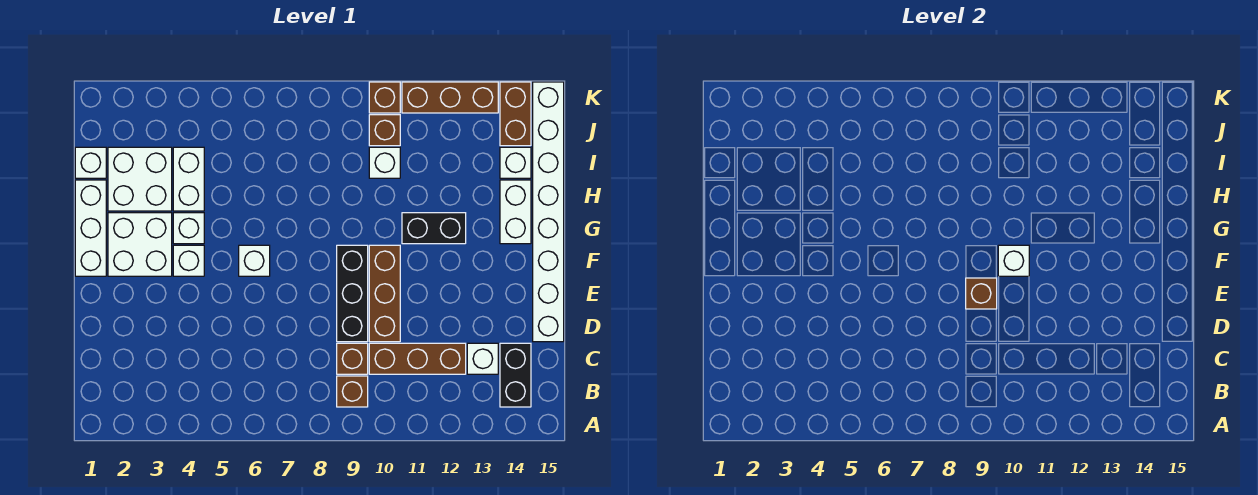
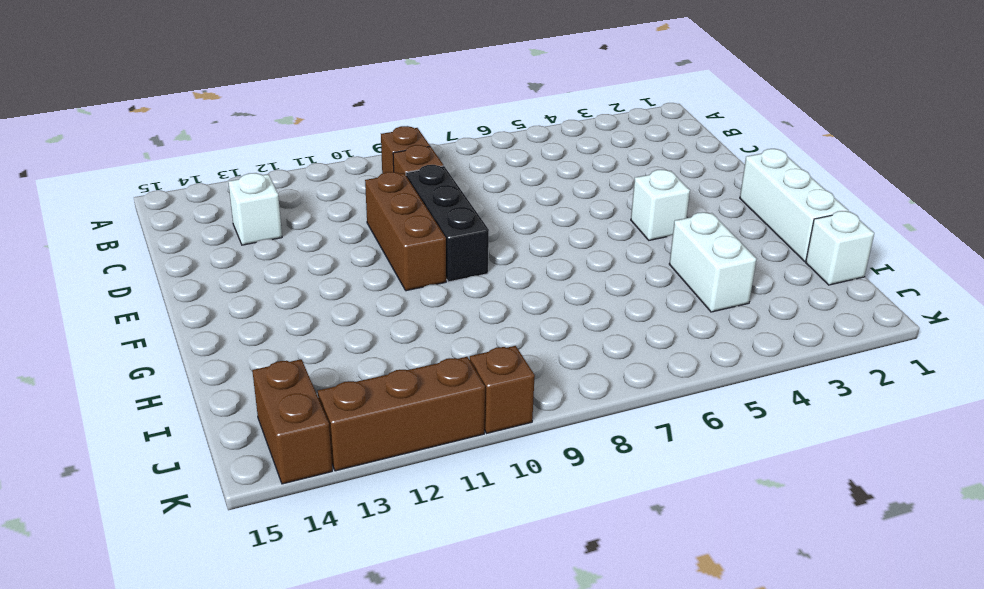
none -> black brick B14:C14 level 1
none -> brown brick C10:C12 level 1
none -> white brick D15:K15 level 1

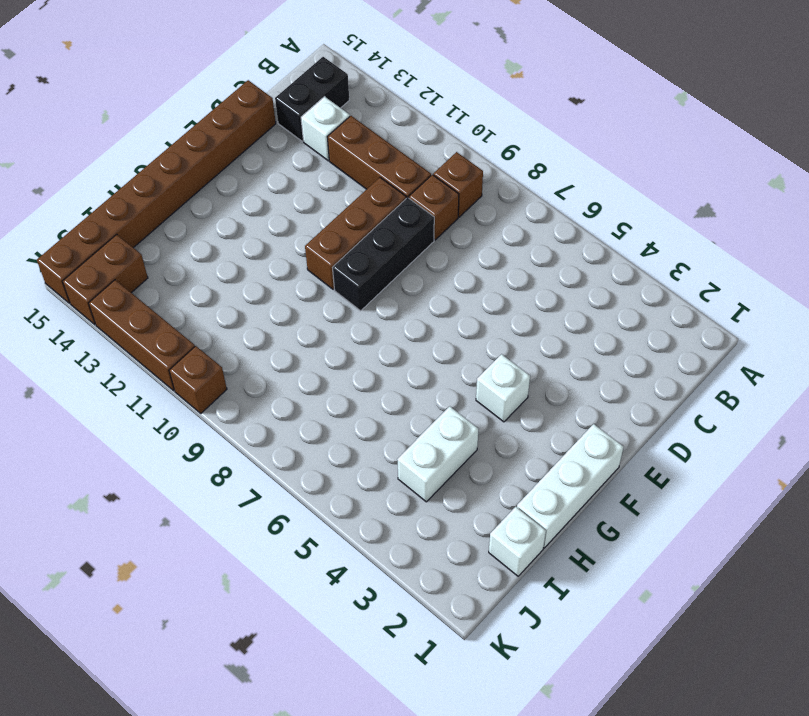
brown brick D15:K15 level 1 -> white brick D15:K15 level 1
none -> white brick F2:G3 level 1
none -> white brick F6 level 1
none -> white brick G4 level 1

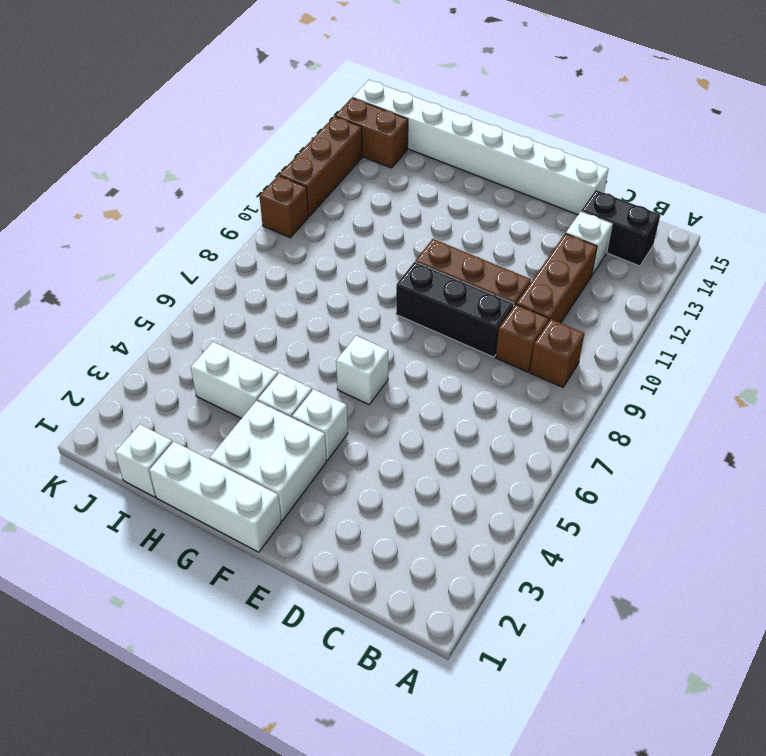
none -> black brick G11:G12 level 1
none -> white brick G14:H14 level 1
none -> white brick H2:I3 level 1

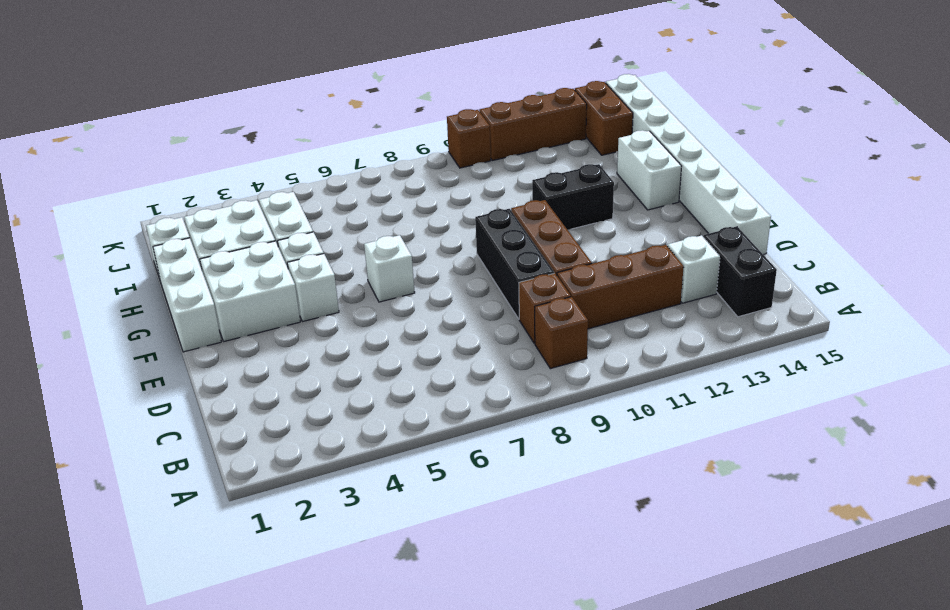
none -> white brick I10 level 1
none -> white brick I14 level 1
none -> brown brick J10 level 1

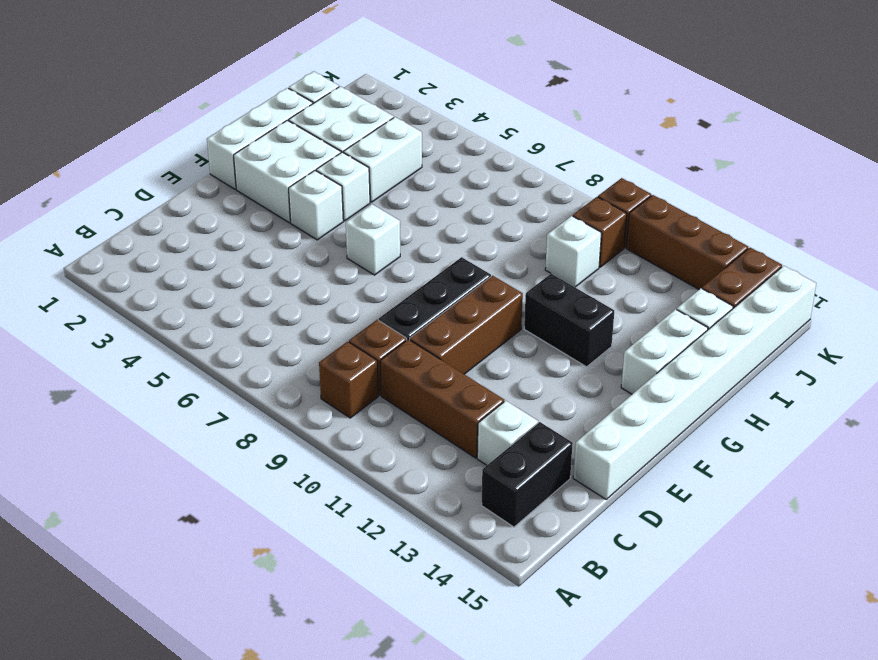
none -> brown brick E9 level 2
none -> white brick F10 level 2

